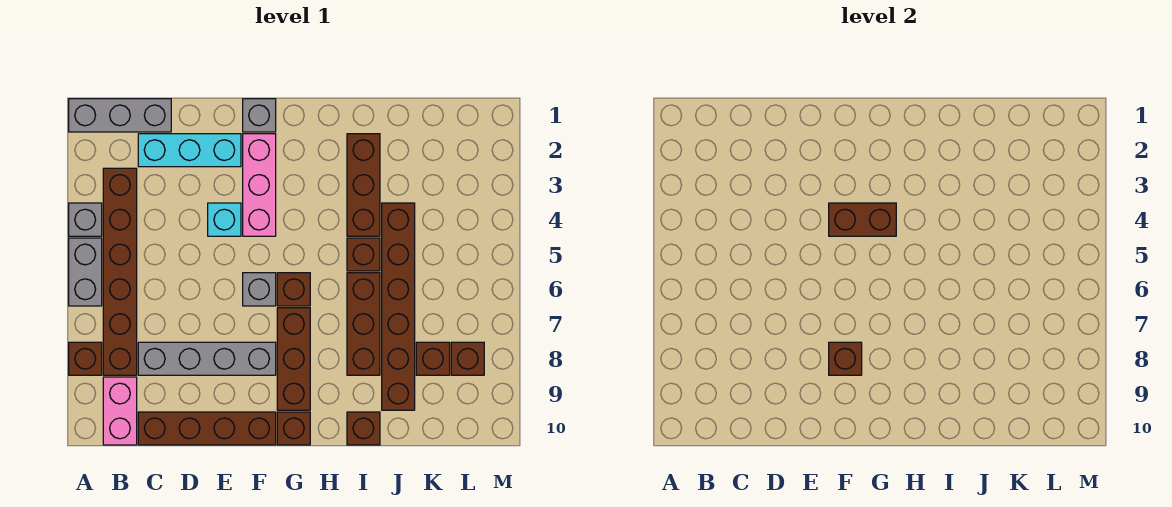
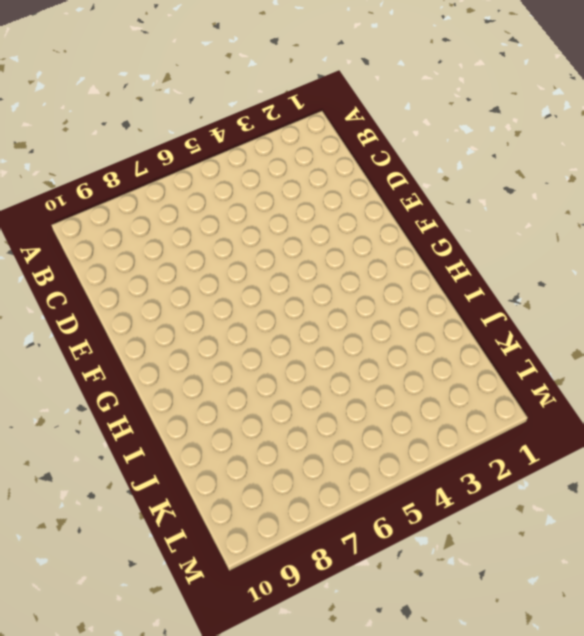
none -> grey brick A1:C1 level 1
none -> grey brick A4 level 1
none -> grey brick A5:A6 level 1

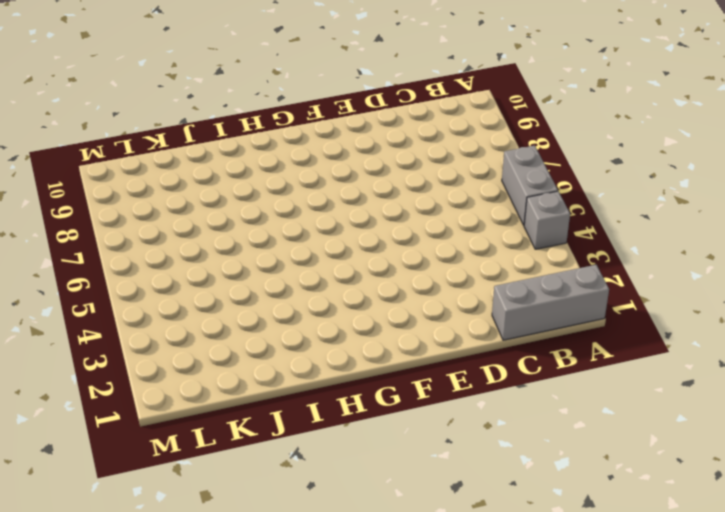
none -> brown brick A8 level 1
none -> brown brick B3:B8 level 1
none -> pink brick B9:B10 level 1

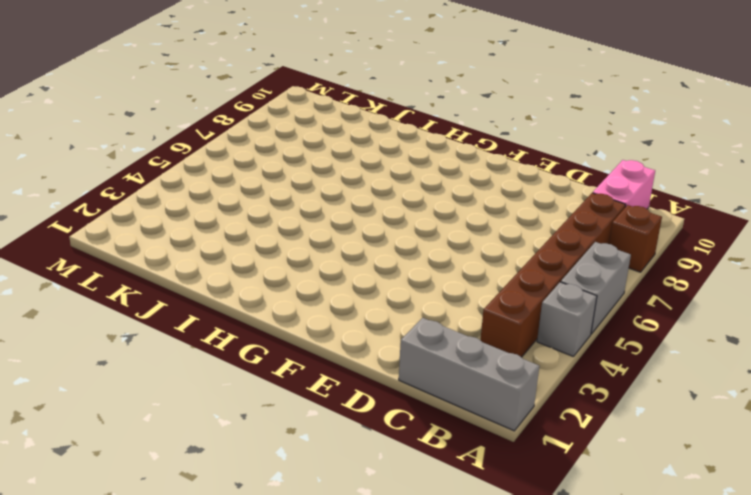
none -> cyan brick C2:E2 level 1
none -> grey brick C8:F8 level 1
none -> brown brick C10:F10 level 1

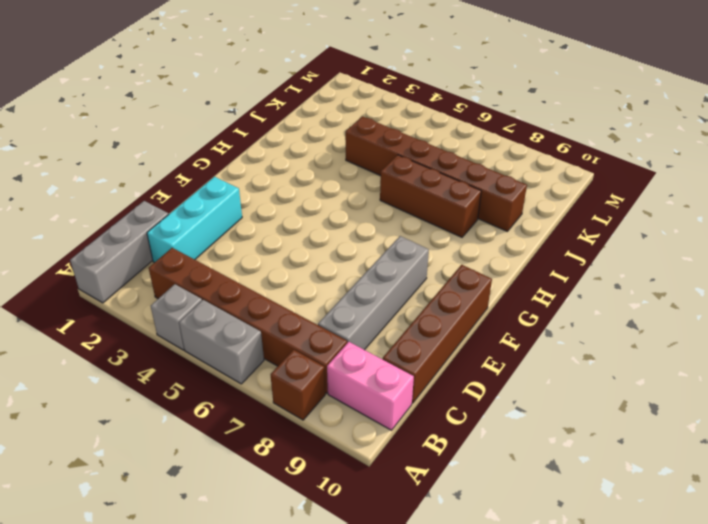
none -> cyan brick E4 level 1
none -> grey brick F1 level 1
none -> pink brick F2:F4 level 1

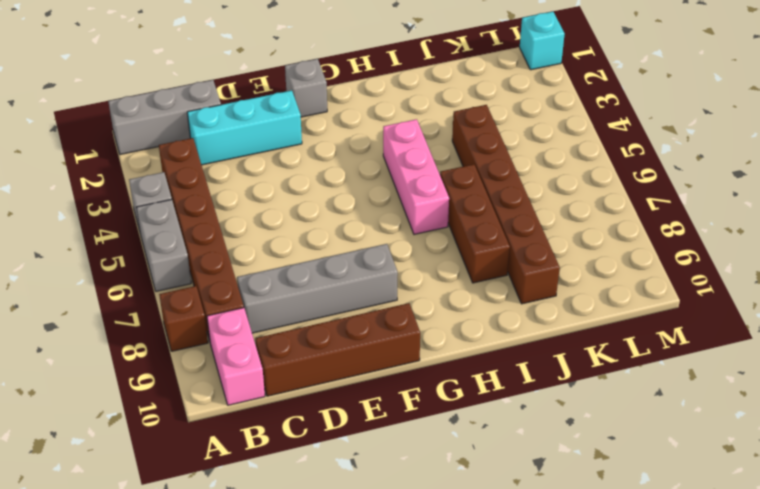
pink brick H4:H6 level 1 -> pink brick F2:F4 level 1
cyan brick M1 level 1 -> cyan brick E4 level 1
none -> grey brick F6 level 1
none -> brown brick G6 level 1
none -> brown brick G7:G9 level 1

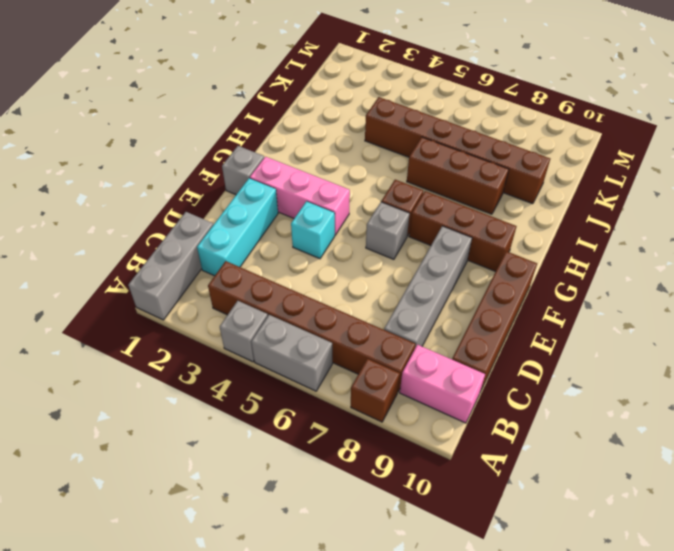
none -> brown brick G10 level 1
none -> brown brick I2:I4 level 1
none -> brown brick I5 level 1

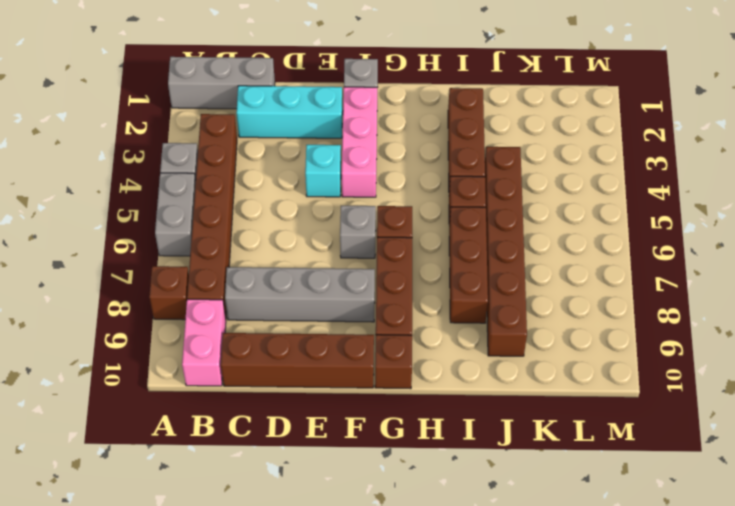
none -> brown brick I10 level 1
none -> brown brick K8 level 1
none -> brown brick L8 level 1

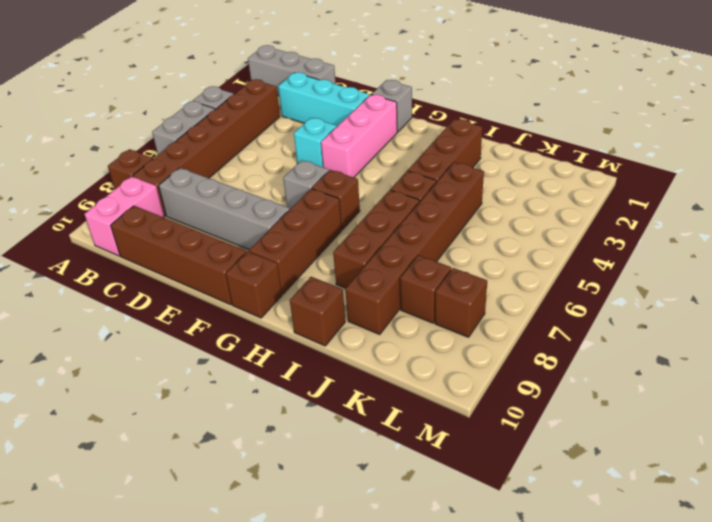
none -> brown brick F4:G4 level 2
none -> brown brick F8 level 2

